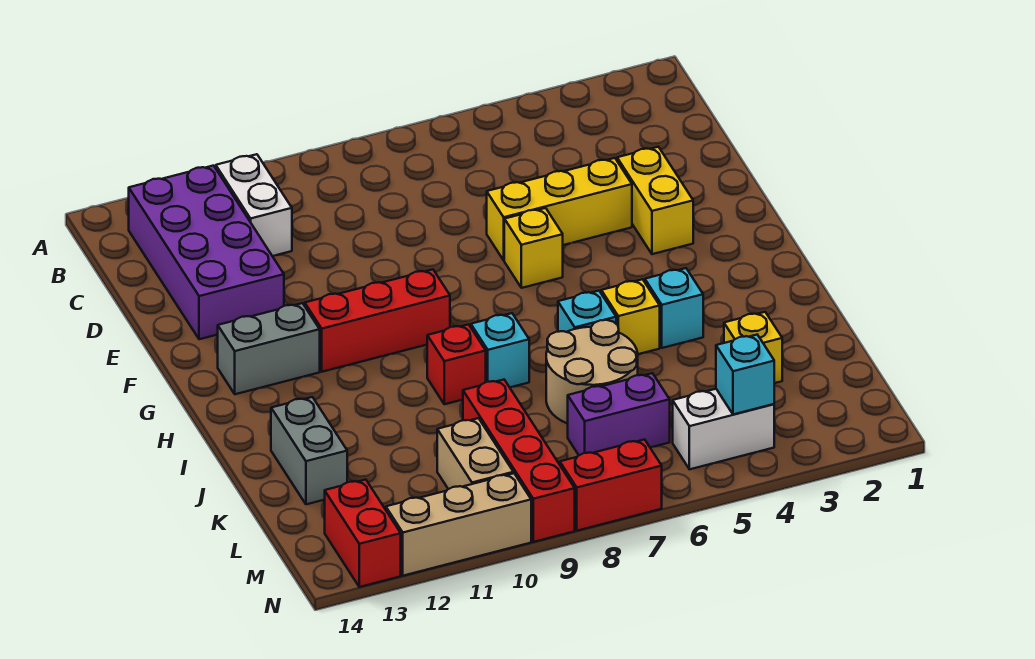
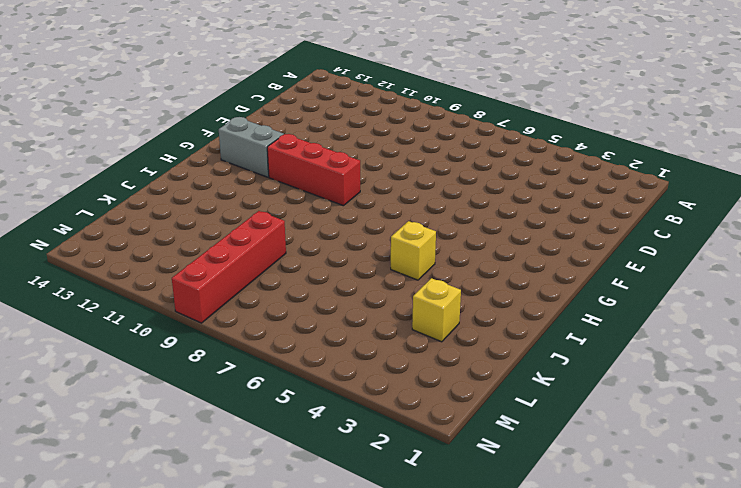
none -> white brick B11:C11 level 1
none -> purple brick B12:E13 level 1
none -> yellow brick E3:F3 level 1

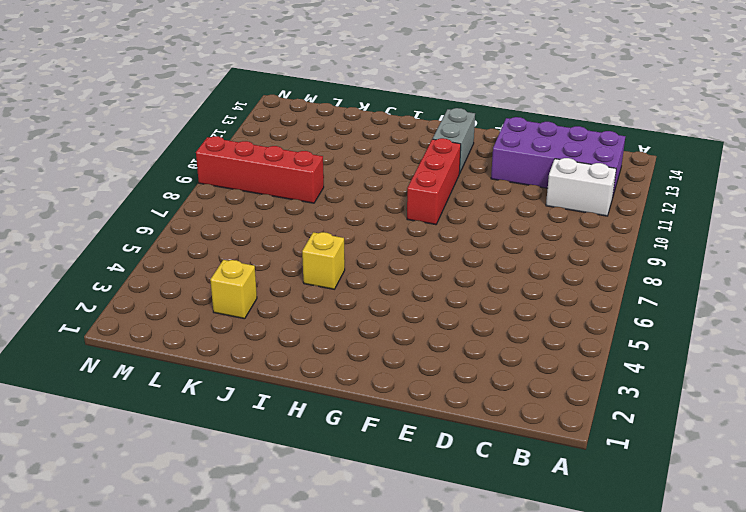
none -> yellow brick E3:F3 level 1
none -> yellow brick E4:E6 level 1
none -> yellow brick F6 level 1

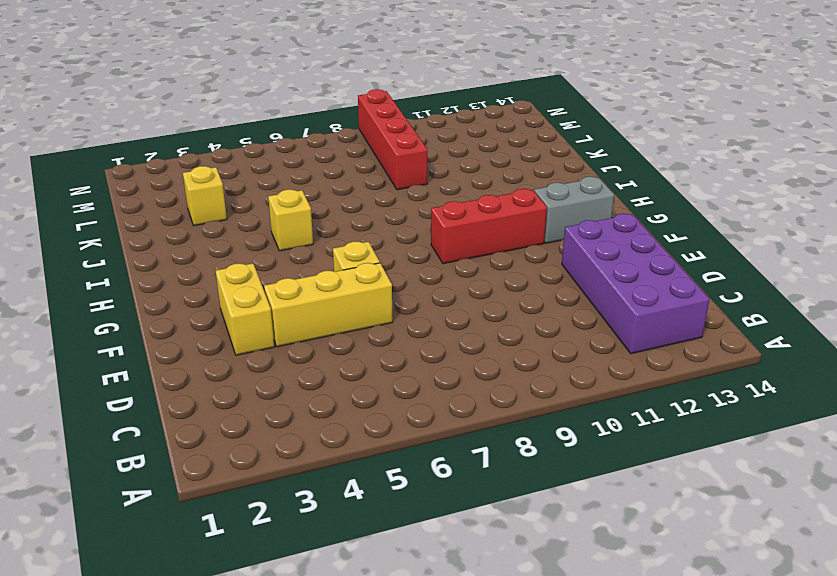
none -> white brick B11:C11 level 1
none -> cyan brick I4 level 1
none -> cyan brick I6 level 1

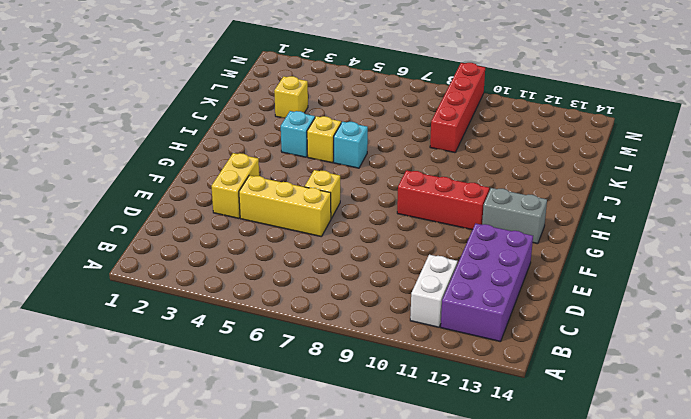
none -> cyan brick I8 level 1
none -> red brick I9 level 1
none -> tan round brick J6:K7 level 1

